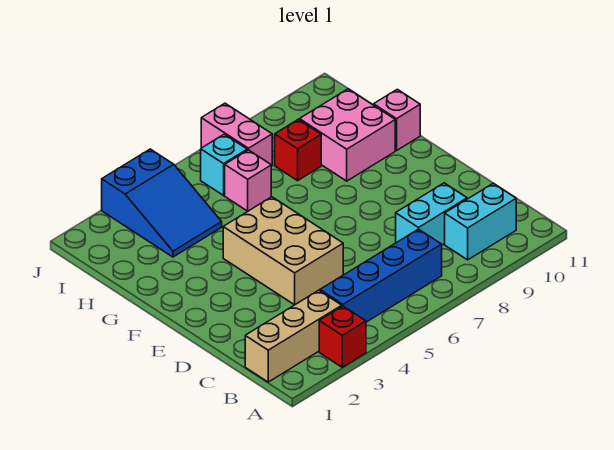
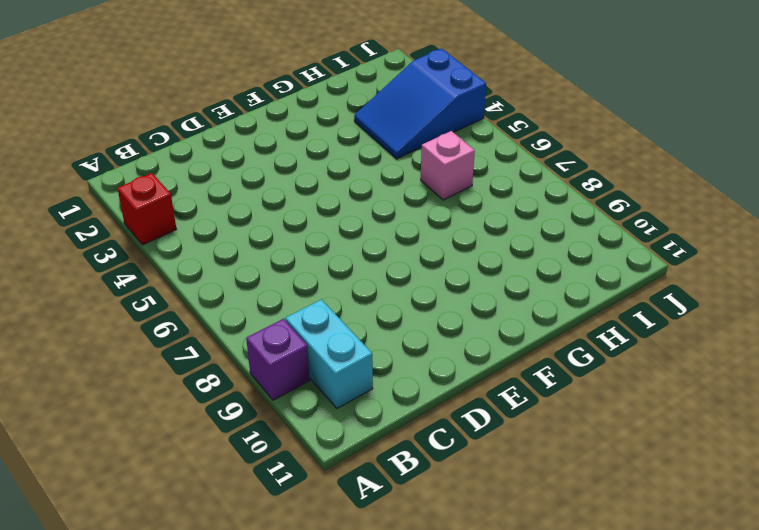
purple brick A9 level 1 -> none
none -> tan brick B1:B3 level 1
none -> blue brick B4:B7 level 1
none -> cyan brick C8:C9 level 1

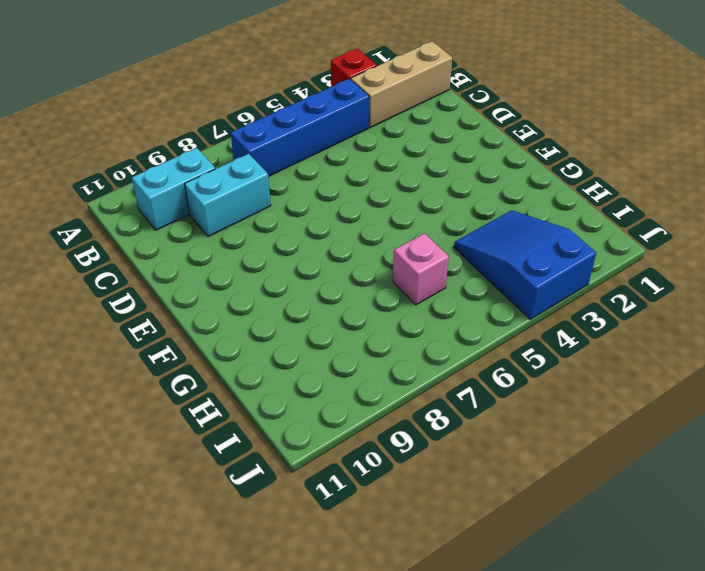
none -> tan brick D4:F5 level 1
none -> pink brick G9:H10 level 1
none -> pink brick G11 level 1

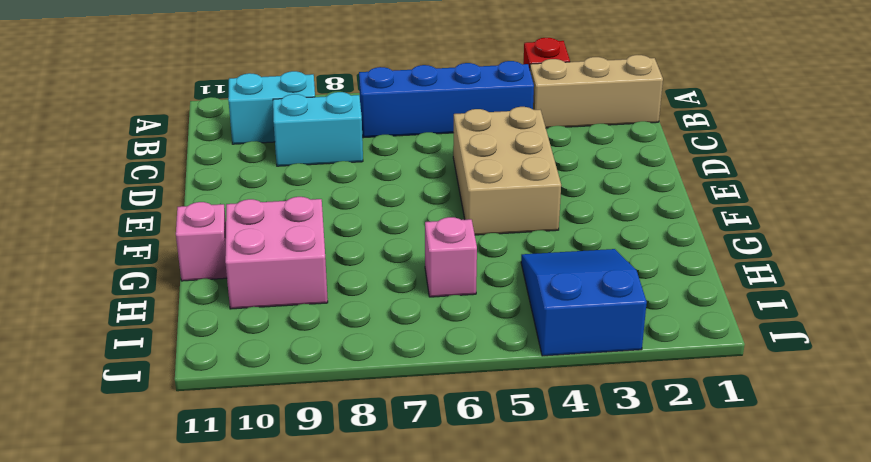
none -> red brick H8 level 1
none -> cyan brick I6 level 1
none -> pink brick I7:J7 level 1

